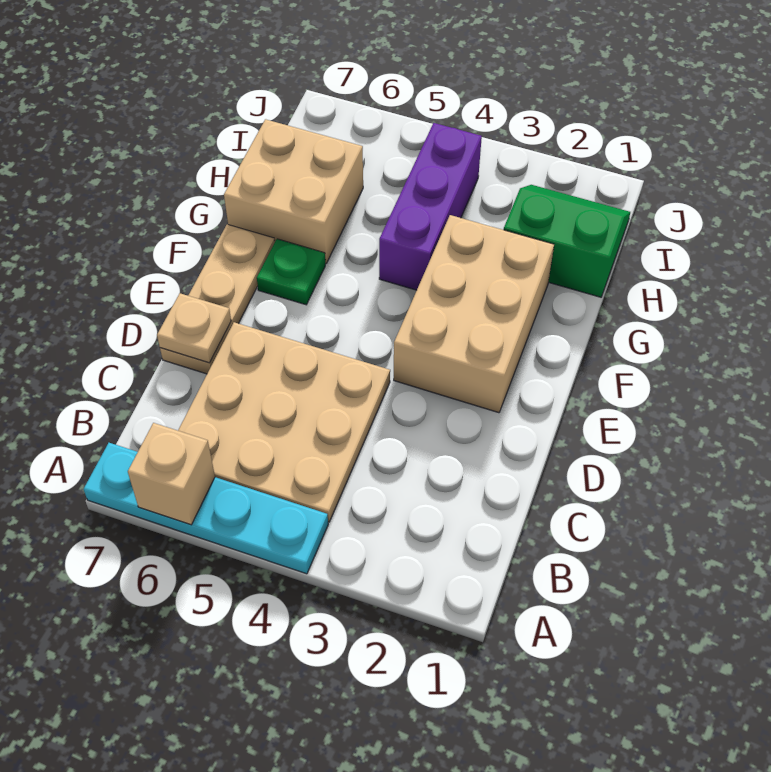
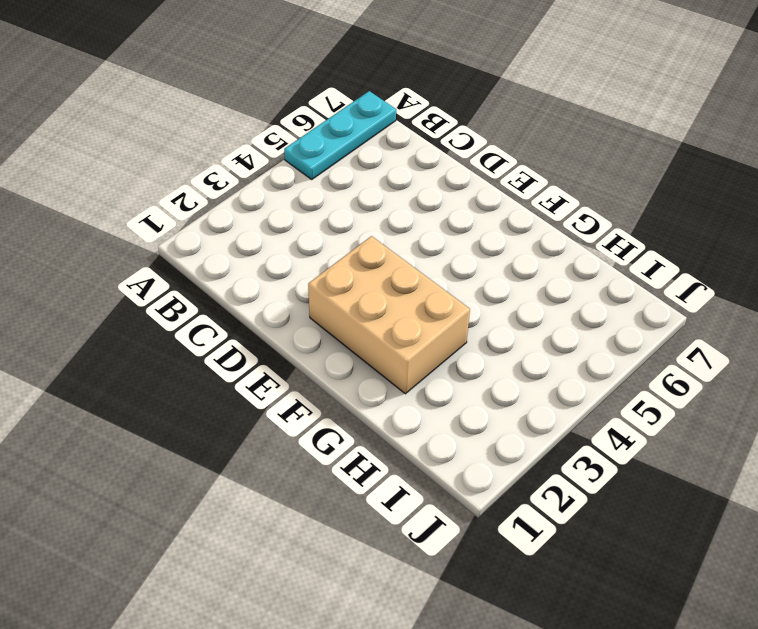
cyan plate A5:A7 level 1 -> cyan plate A4:A7 level 1
none -> tan plate B4:D6 level 1
none -> tan plate D7:F7 level 1

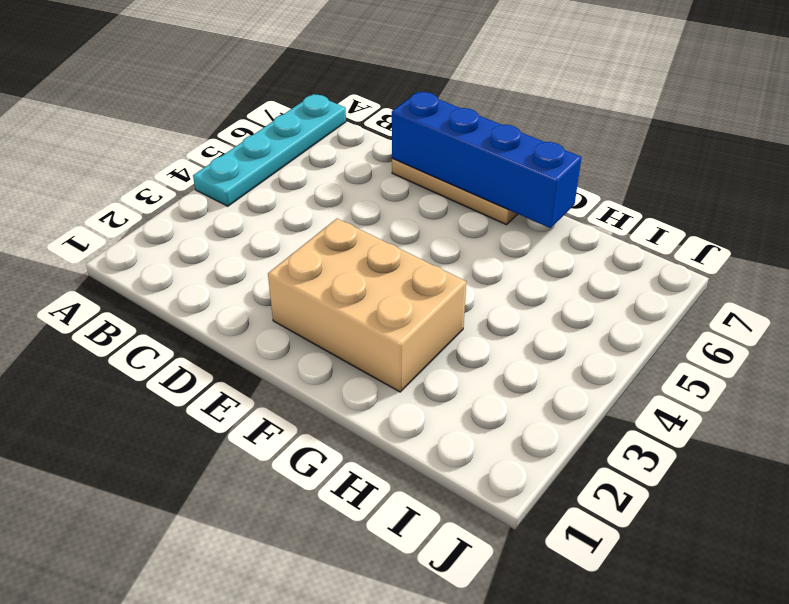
blue brick D7:G7 level 2 -> tan plate D7 level 2
none -> tan plate B4:D6 level 1
none -> green plate F6 level 1

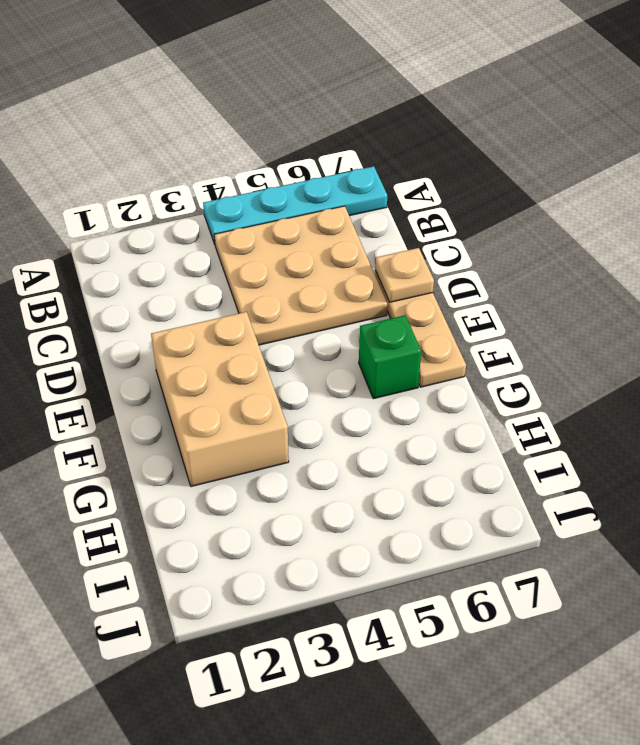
green brick F6 level 1 -> green plate F6 level 1
none -> purple brick G4:I4 level 1
none -> tan brick G6:H7 level 1

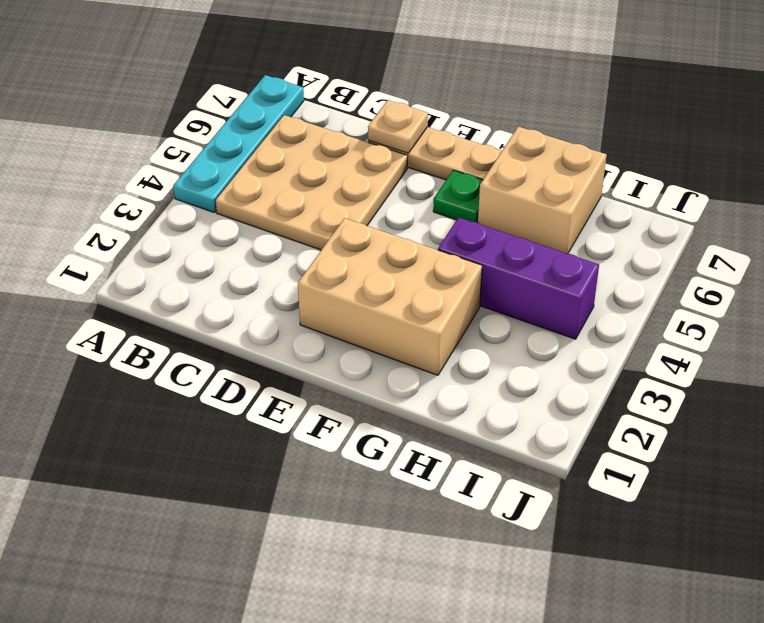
none -> green slope H1:I2 level 1 top H
none -> tan brick A6 level 2

